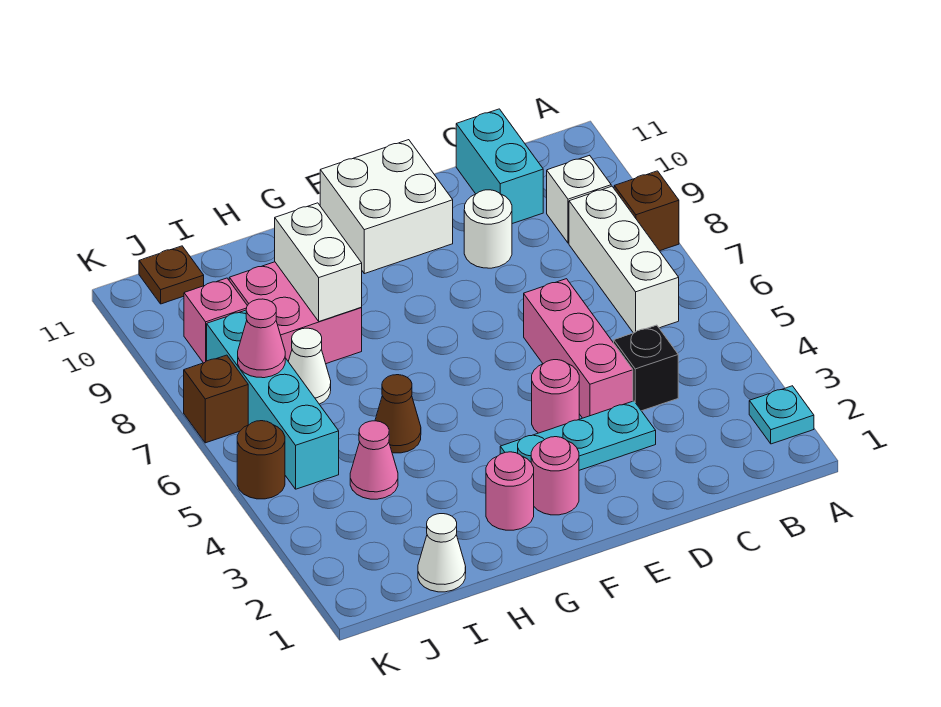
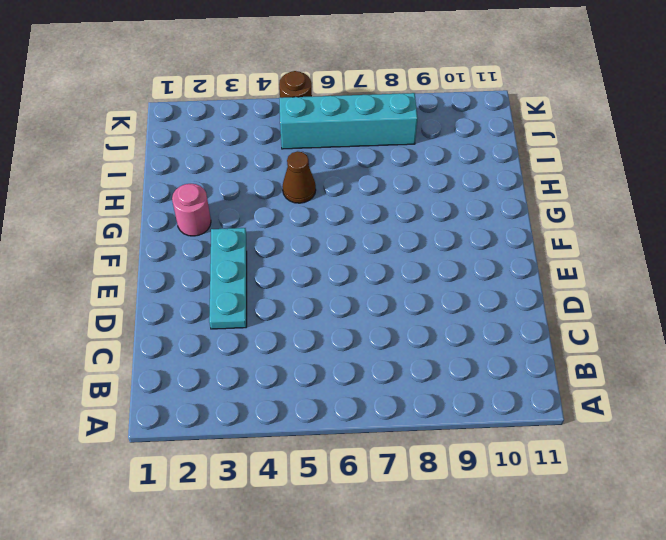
none -> cyan plate A2 level 1
none -> brown brick A8 level 1
none -> white brick B6:B8 level 1

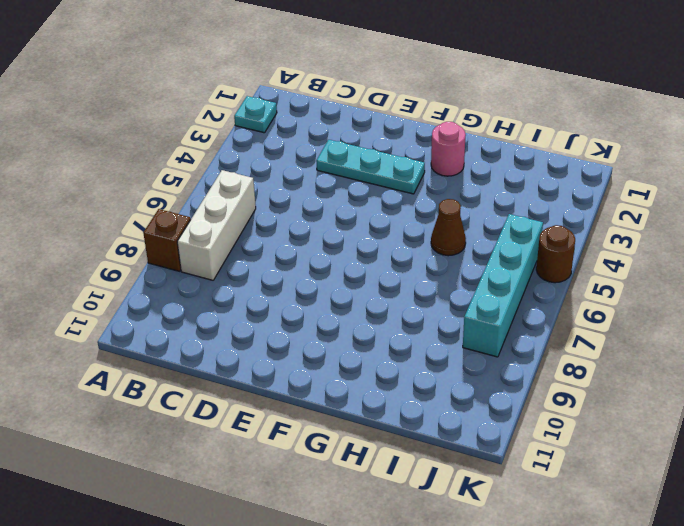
none -> white brick B9 level 1
none -> black brick C4 level 1
none -> cyan brick C10:C11 level 1

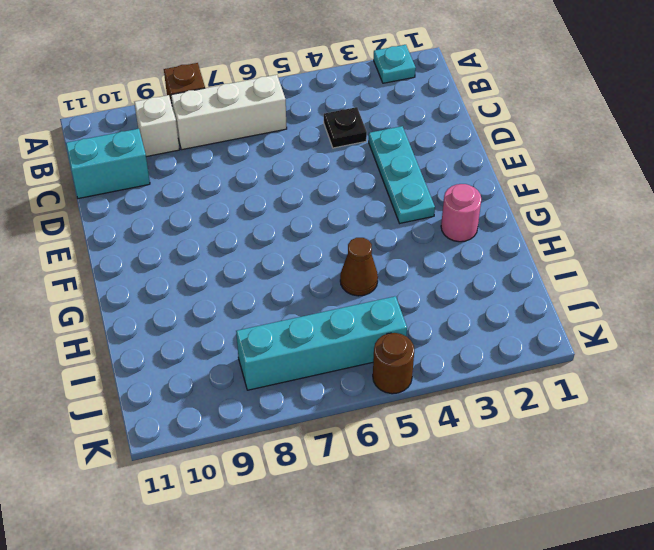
black plate C4 level 1 -> black brick C4 level 1
none -> pink brick D4:D6 level 1
none -> white round brick D9 level 1
none -> pink round brick E4 level 1

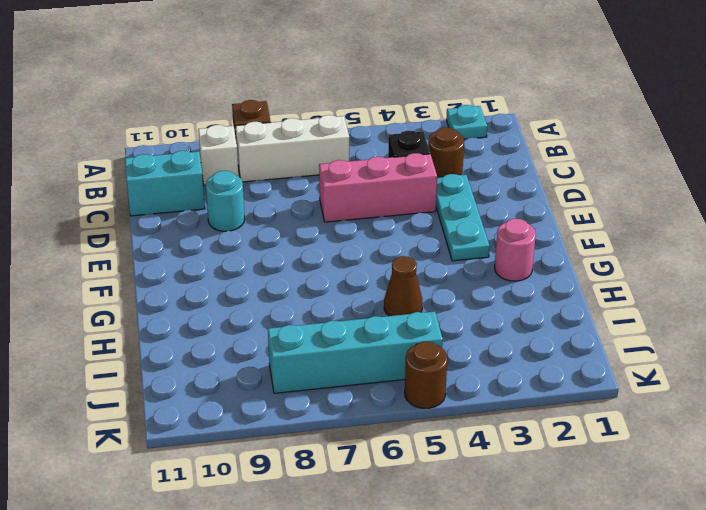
brown round brick C3 level 1 -> none
cyan round brick D9 level 1 -> white round brick D9 level 1
none -> pink round brick E4 level 1
none -> white brick E10:F11 level 1
none -> pink round brick F2 level 1

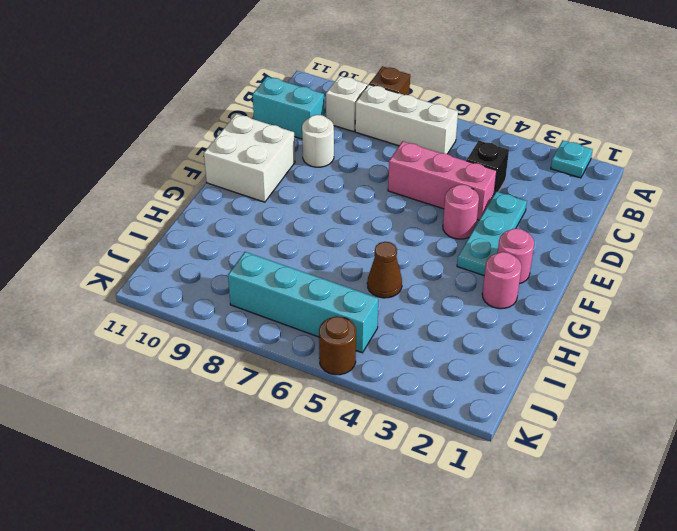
none -> pink brick H8:I9 level 1
none -> white cone I1 level 1
none -> pink cone I4 level 1

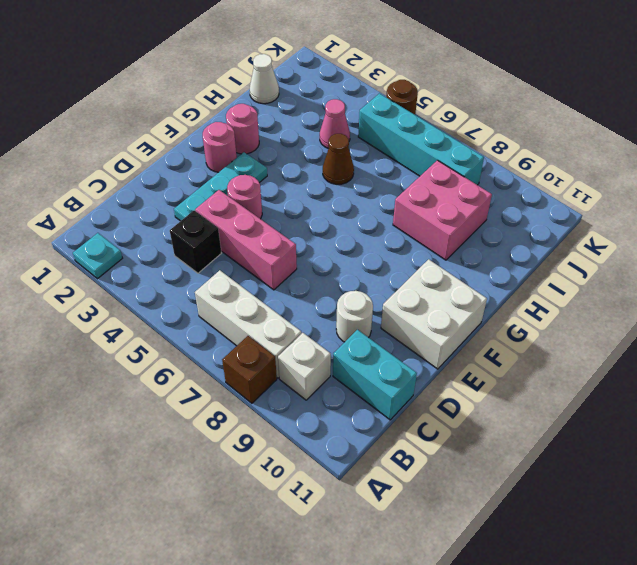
none -> white cone I7 level 1
none -> pink brick J9 level 1
none -> brown plate J11 level 1

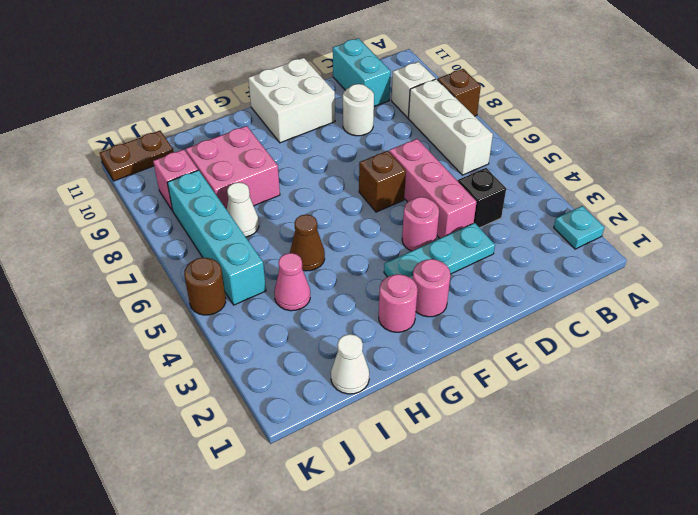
brown brick E6 level 1 -> brown brick K7 level 1
brown plate J11:K11 level 1 -> brown plate J11 level 1
none -> white brick H8:H9 level 2
none -> pink cone J7 level 2

